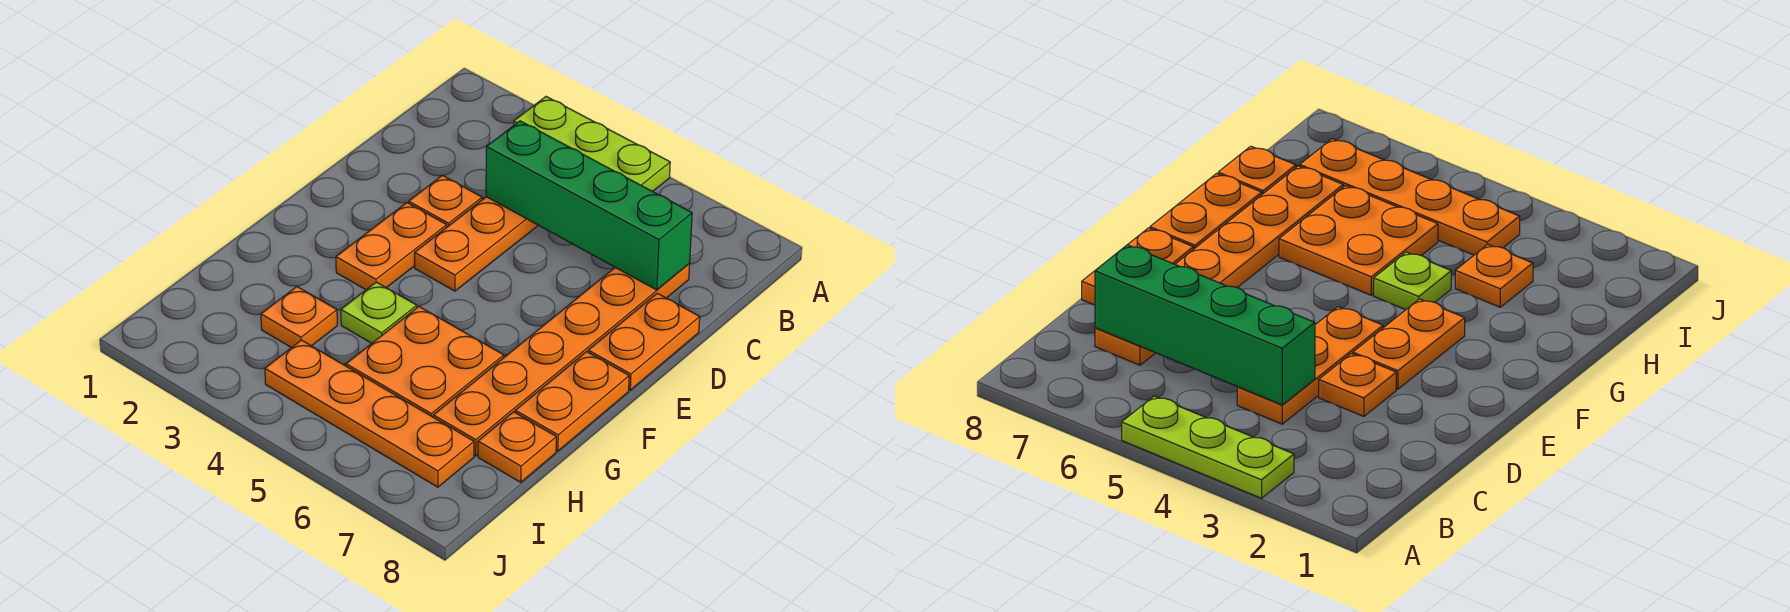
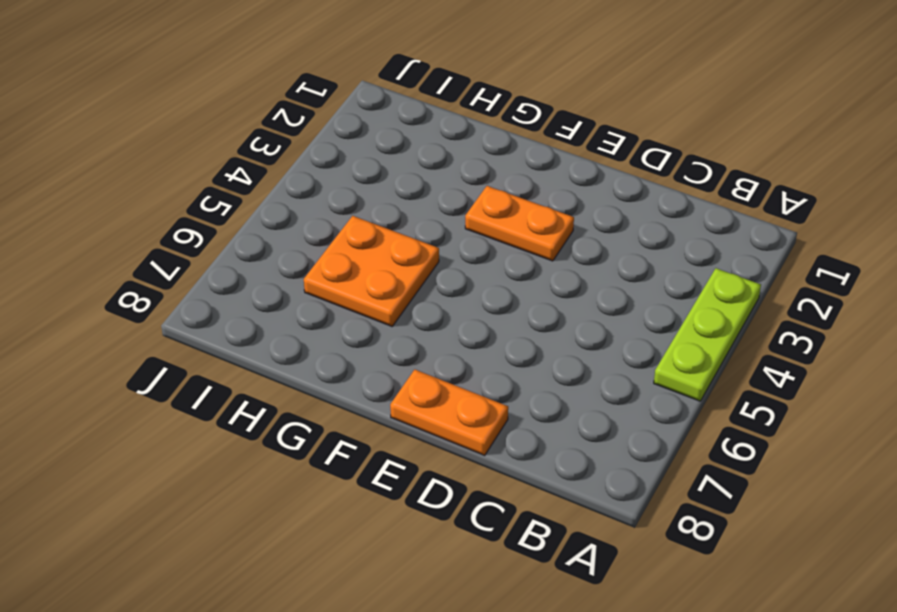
none -> orange plate C4:E4 level 1
none -> orange plate C7:H7 level 1
none -> orange plate D3 level 1

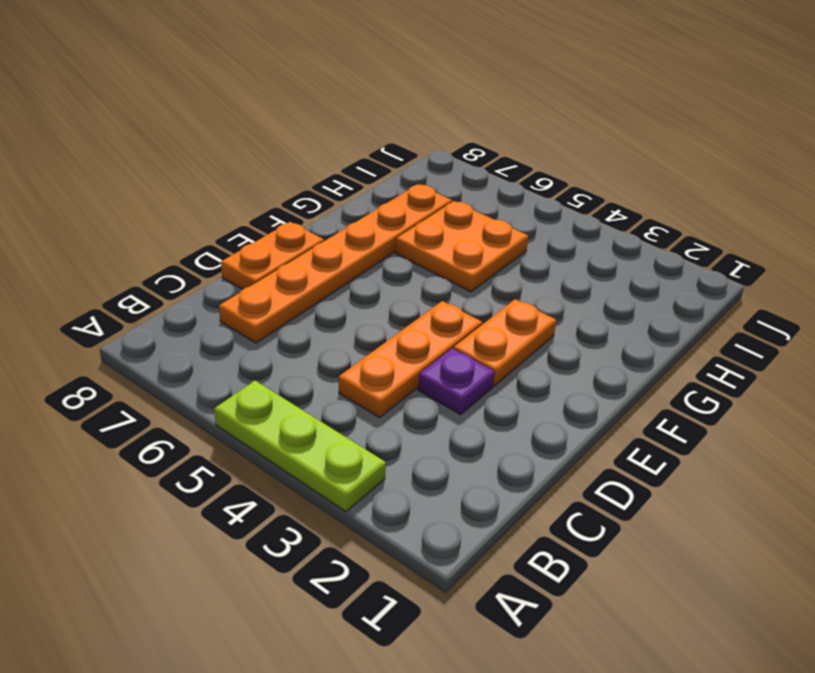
purple plate D3 level 1 -> orange plate D3 level 1
none -> orange plate F8:G8 level 1
none -> lime plate G4 level 1
none -> orange plate H3 level 1

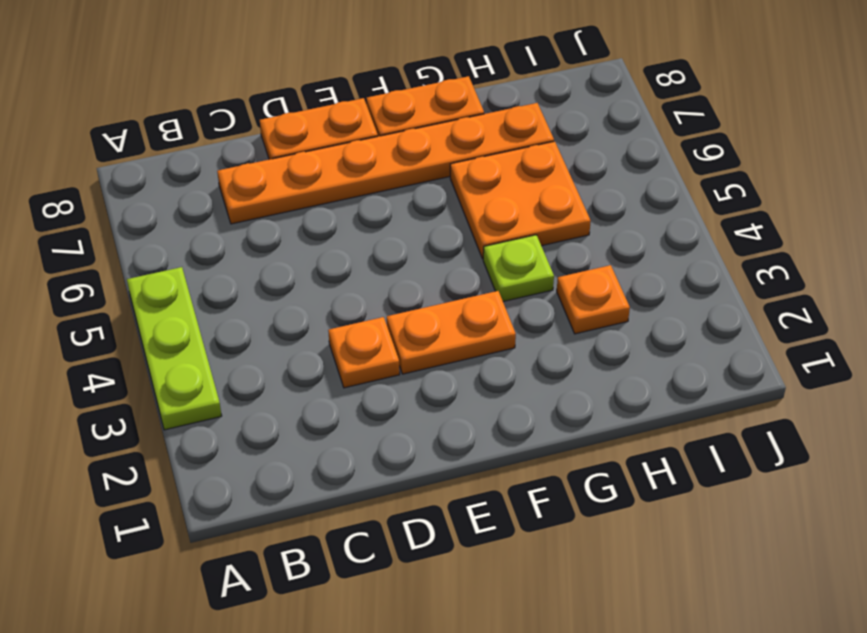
none -> orange plate C4:E4 level 1
none -> orange plate H8 level 1
none -> orange plate I4:I7 level 1

